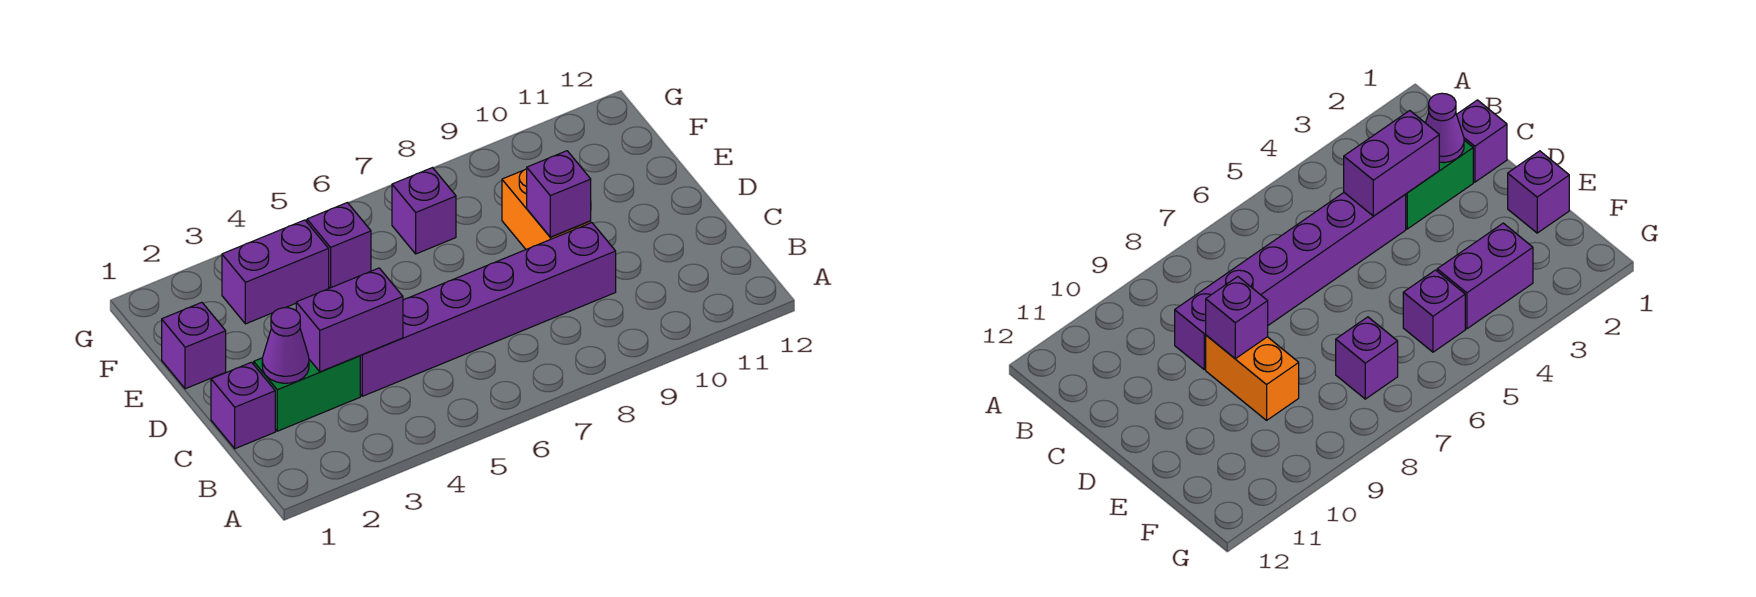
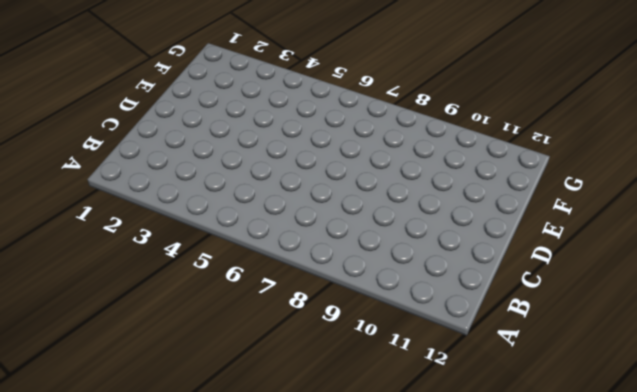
none -> purple brick C1 level 1
none -> green brick C2:C3 level 1

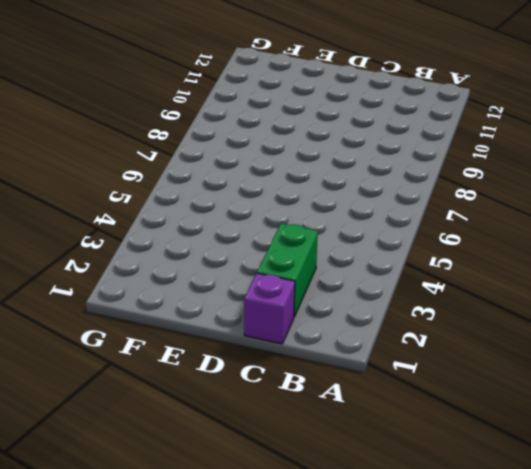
none -> purple brick C4:C9 level 1
none -> orange brick D9:E9 level 1

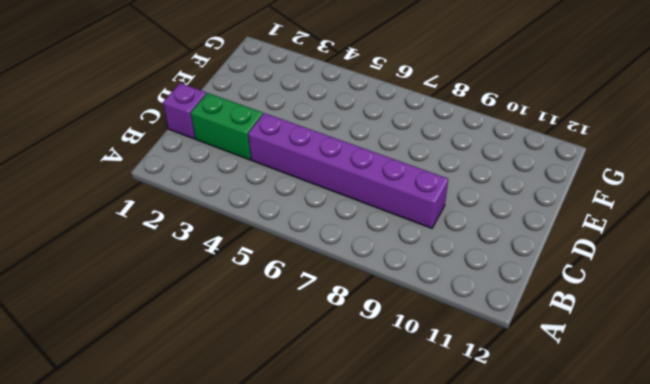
none -> orange brick D9:E9 level 1
none -> purple brick E1 level 1

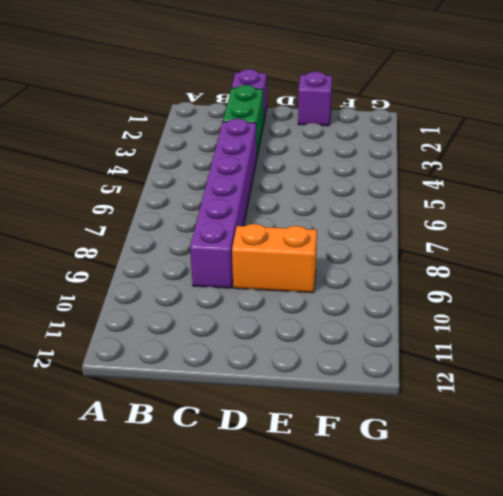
none -> purple brick F3:F4 level 1
none -> purple brick F5 level 1

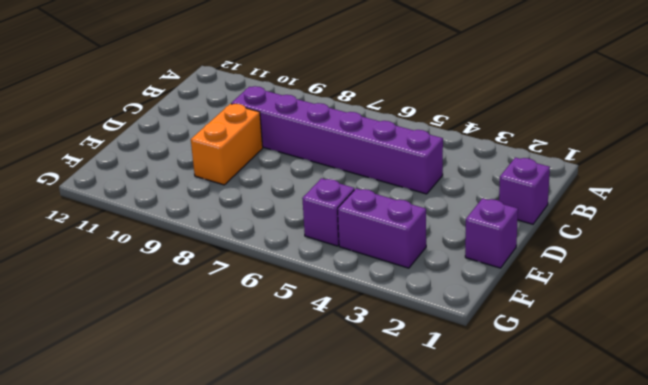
none -> green brick C2:C3 level 1
none -> purple brick F7 level 1

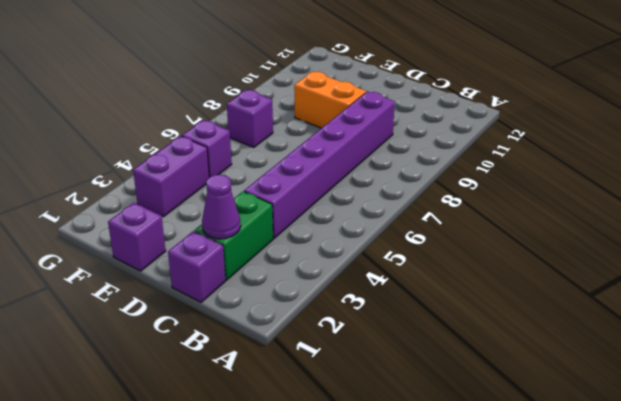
none -> purple brick C3:C4 level 2
none -> purple brick D9 level 2

